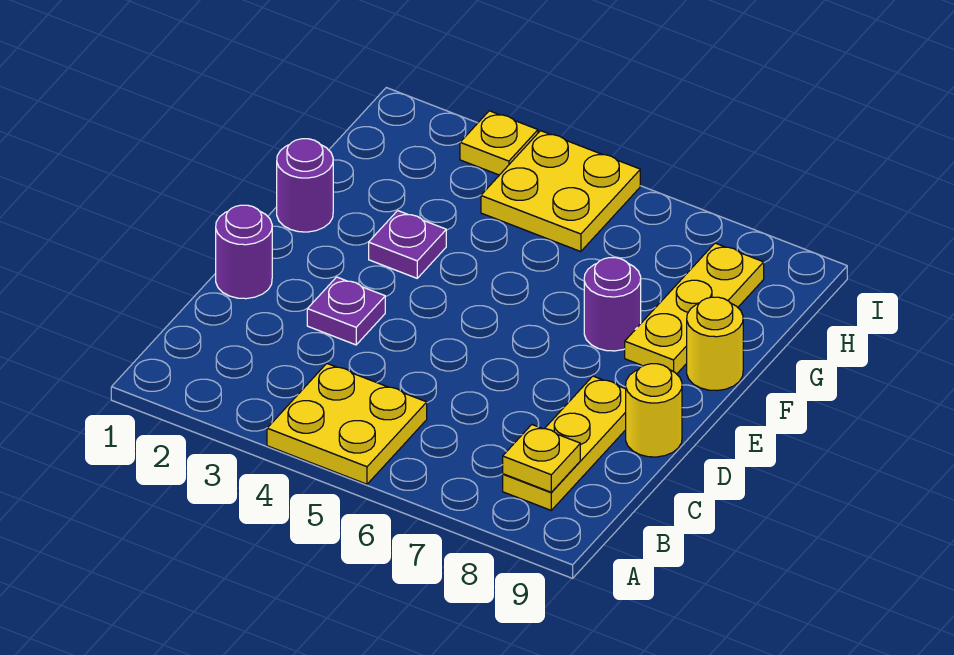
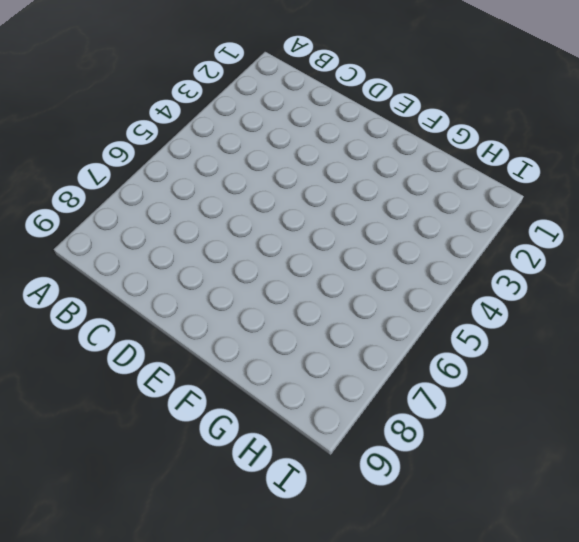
none -> yellow plate A4:B5 level 1
none -> yellow plate B8:D8 level 1
none -> purple round brick D1 level 1

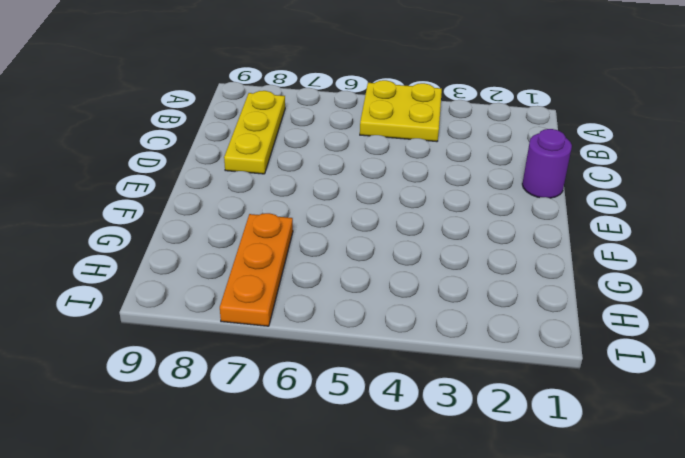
orange plate G7:I7 level 1 -> none
none -> purple plate D3 level 1
none -> yellow round brick D9 level 1
none -> purple round brick F1 level 1

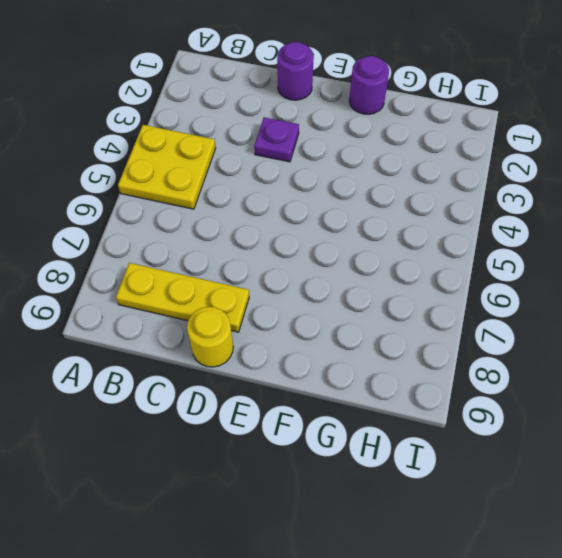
none -> purple plate F3 level 1
none -> purple round brick F7 level 1
none -> yellow plate F8:H8 level 1

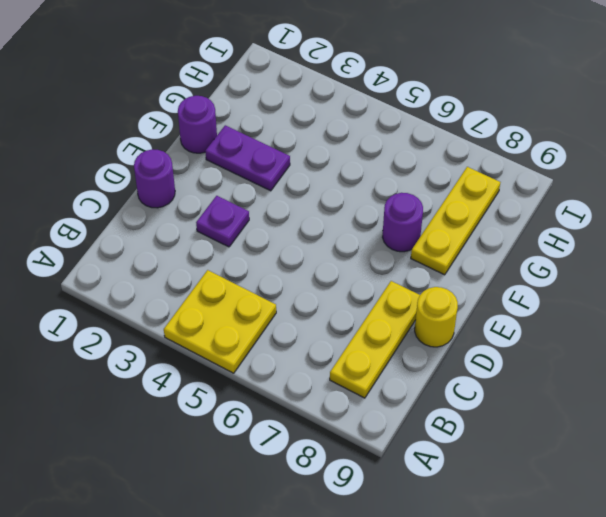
purple plate F2:F3 level 1 -> purple plate F3 level 1
none -> yellow round brick F9 level 1
none -> yellow plate H4:I5 level 1
none -> yellow plate I3 level 1

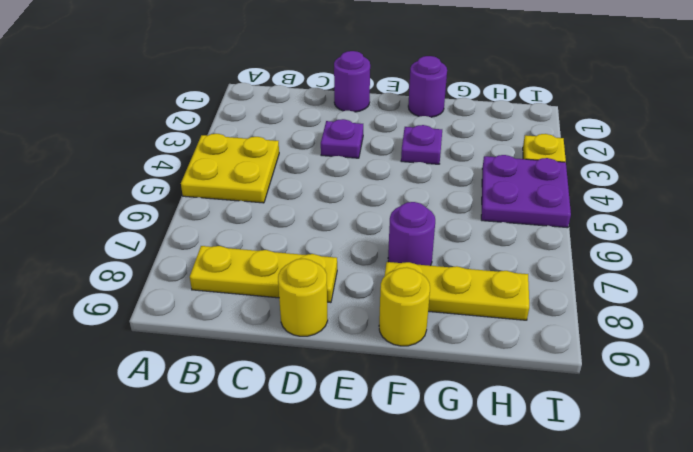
purple plate H4:I5 level 1 -> yellow plate H4:I5 level 1
none -> yellow plate B8 level 2

